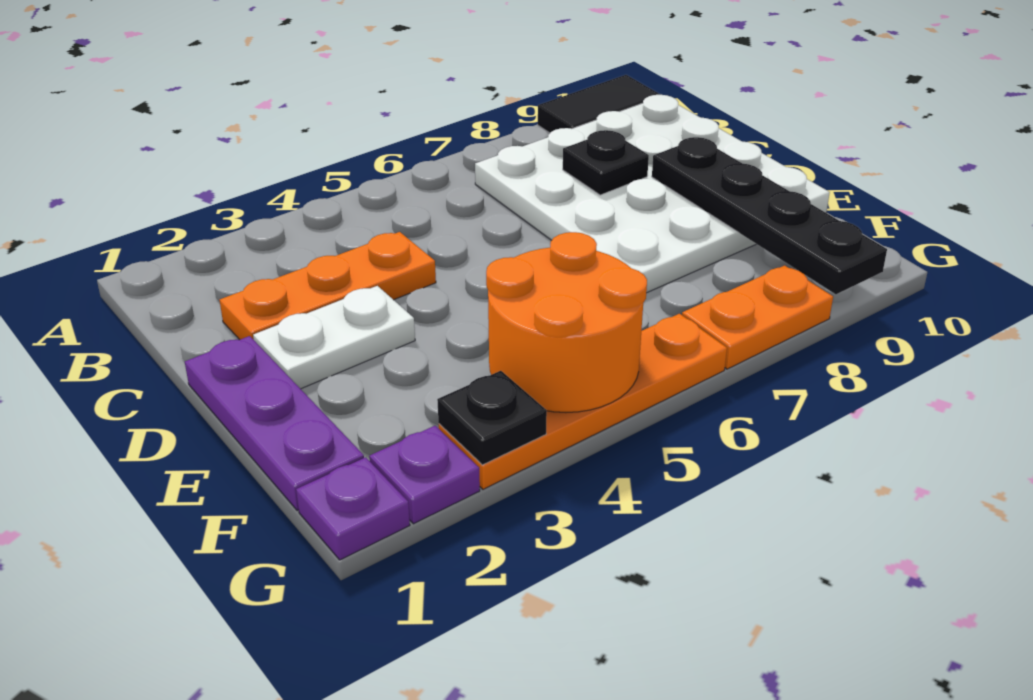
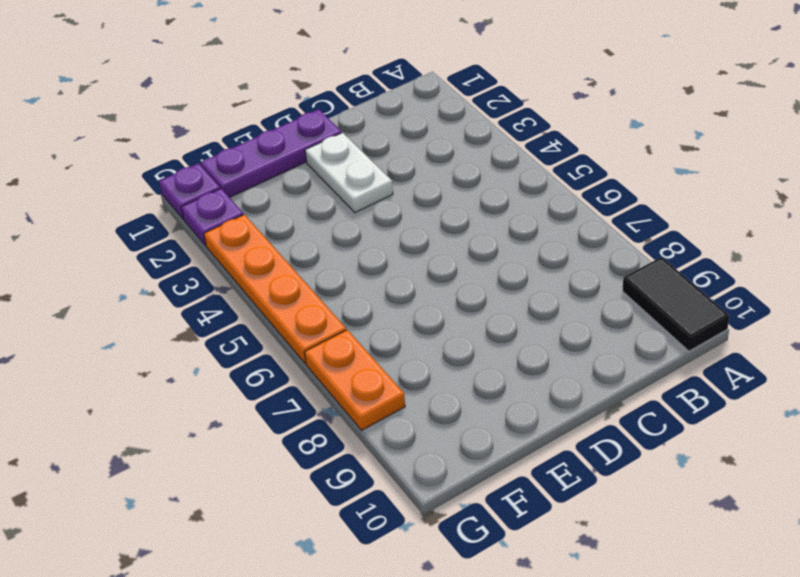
none -> white plate B7:E10 level 1
none -> orange plate C2:C4 level 1
none -> black plate C8 level 2

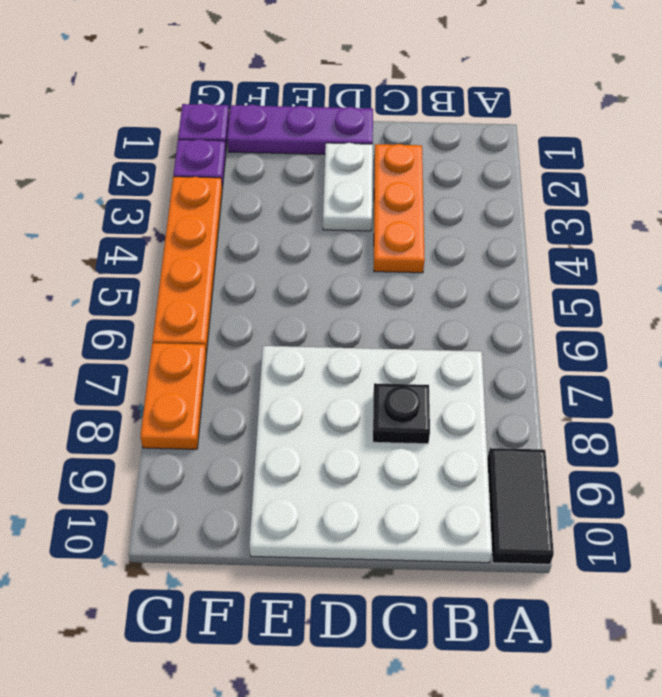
none -> black plate D9:G9 level 2
none -> orange round brick F4:G5 level 2
none -> black plate G3 level 2

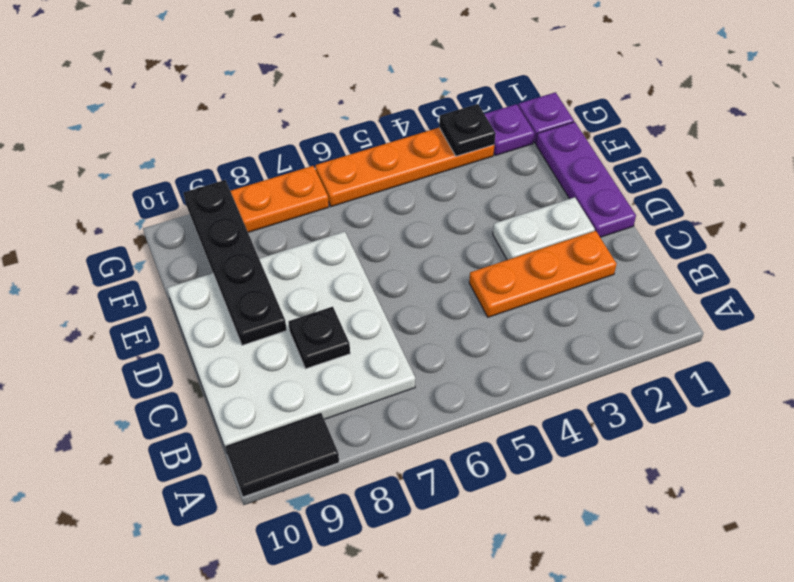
none -> orange round brick F4:G5 level 2

